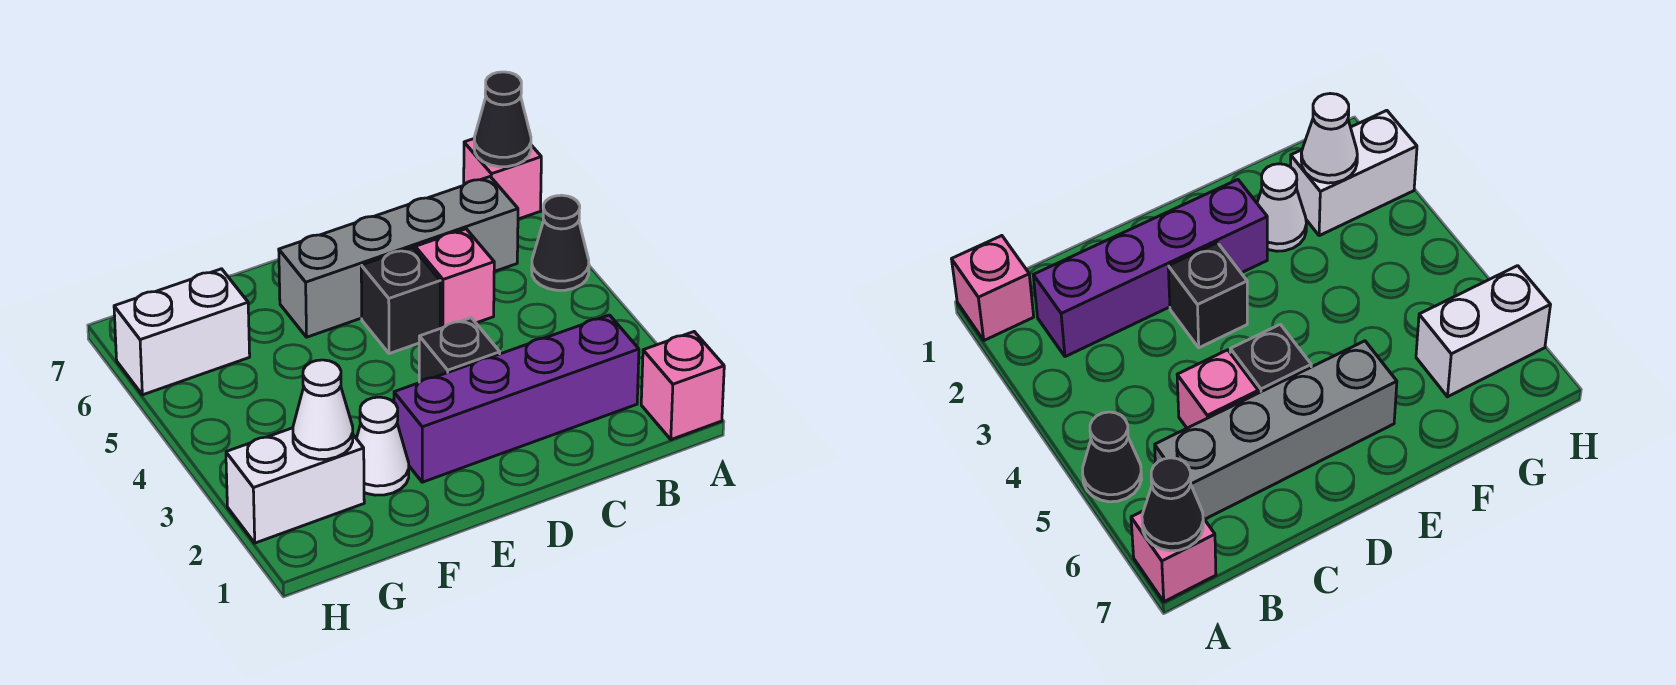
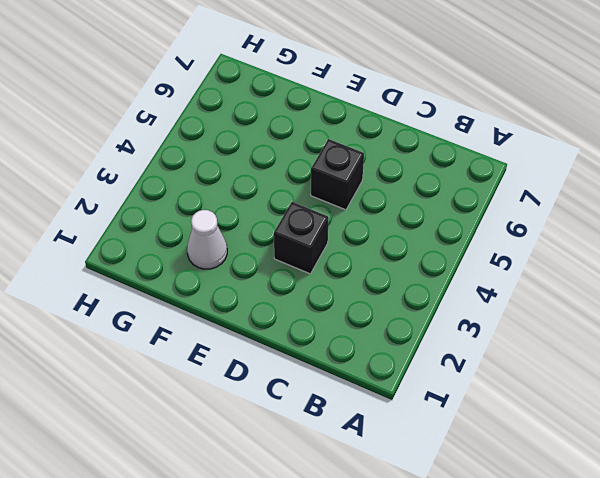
none -> pink brick A1 level 1
none -> black cone A5 level 1
none -> pink brick A7 level 1

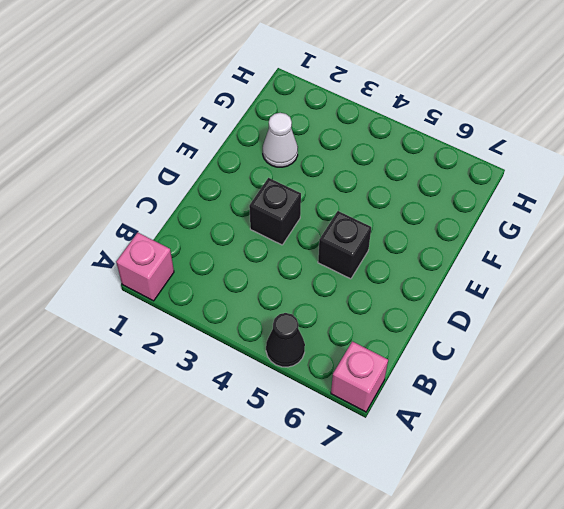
none -> purple brick B2:E2 level 1
none -> grey brick B6:E6 level 1
none -> pink brick C5 level 1

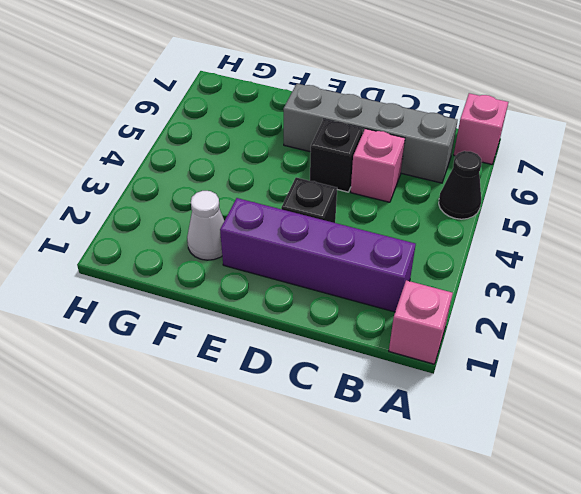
none -> white brick G2:H2 level 1
none -> white brick G6:H6 level 1
none -> black cone A7 level 2

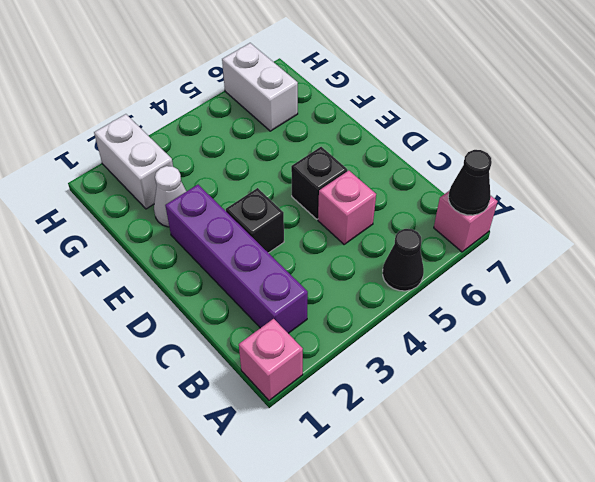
none -> grey brick B6:E6 level 1
none -> white cone G2 level 2

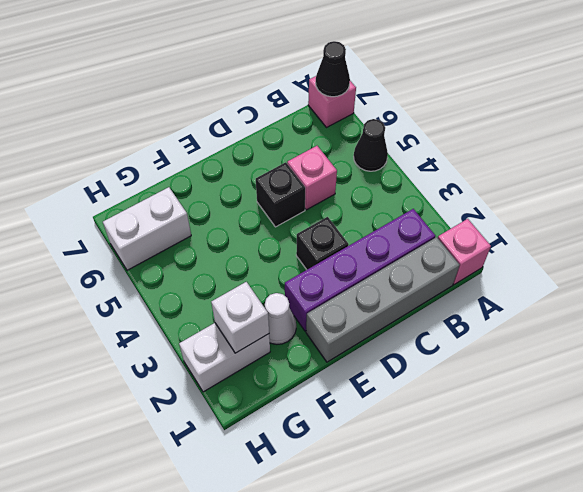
grey brick B1:E1 level 1 -> grey brick B6:E6 level 1
white brick G2 level 2 -> white cone G2 level 2

